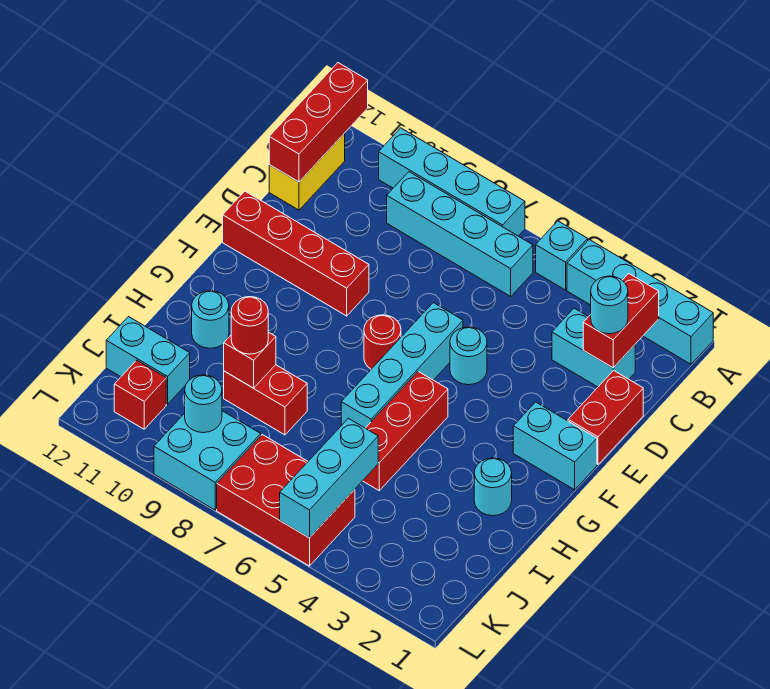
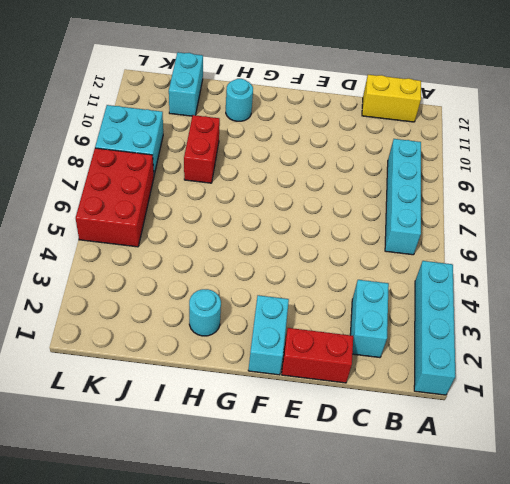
none -> cyan brick A5 level 1
none -> cyan brick A7:A10 level 1
none -> cyan round brick E5 level 1

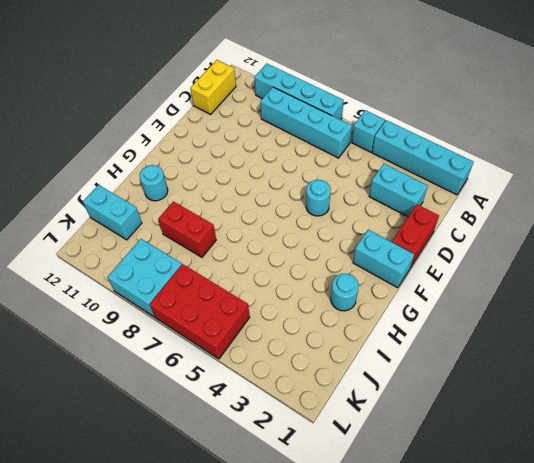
none -> cyan brick E6:H6 level 1
none -> red brick E9:E12 level 1
none -> red round brick F7 level 1

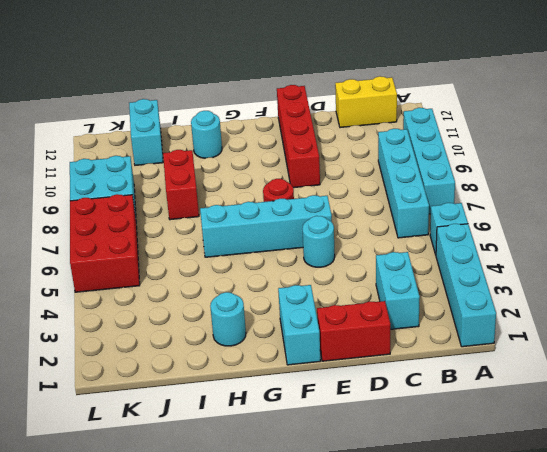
none -> red brick G5:I5 level 1
none -> red brick K11 level 1
none -> red brick A12:C12 level 2

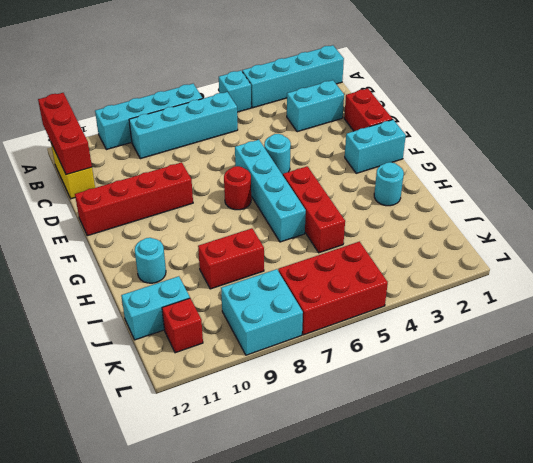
none -> red brick B2:C2 level 2
none -> red brick I9 level 2
none -> cyan brick J5:L5 level 2

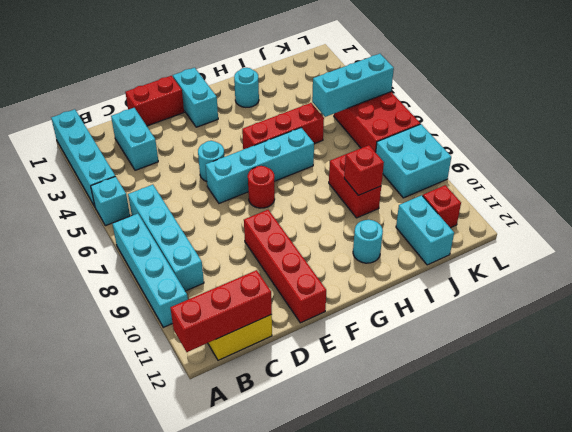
none -> red brick B2:C2 level 2
none -> cyan round brick K9 level 2
none -> cyan round brick C2 level 3

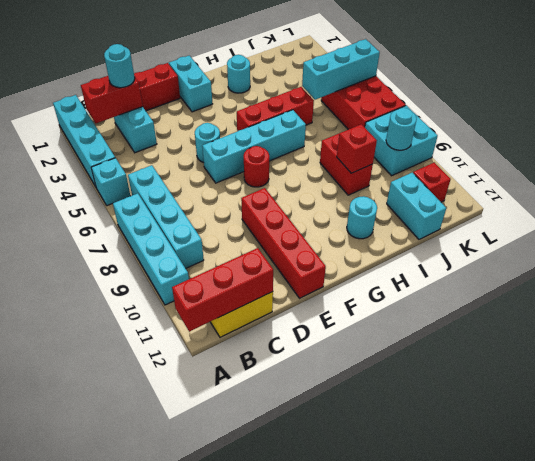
none -> red round brick I9 level 3

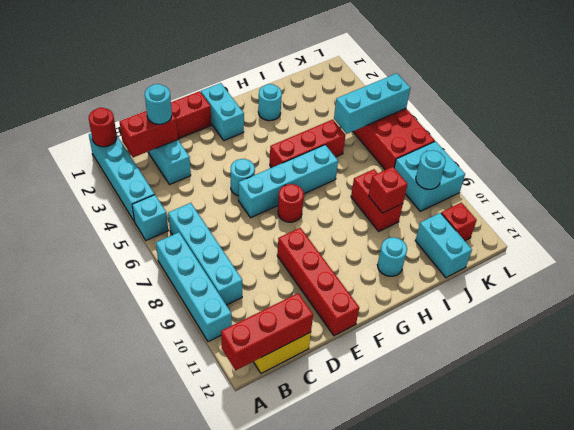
red round brick A1 level 2 -> red round brick I9 level 3

